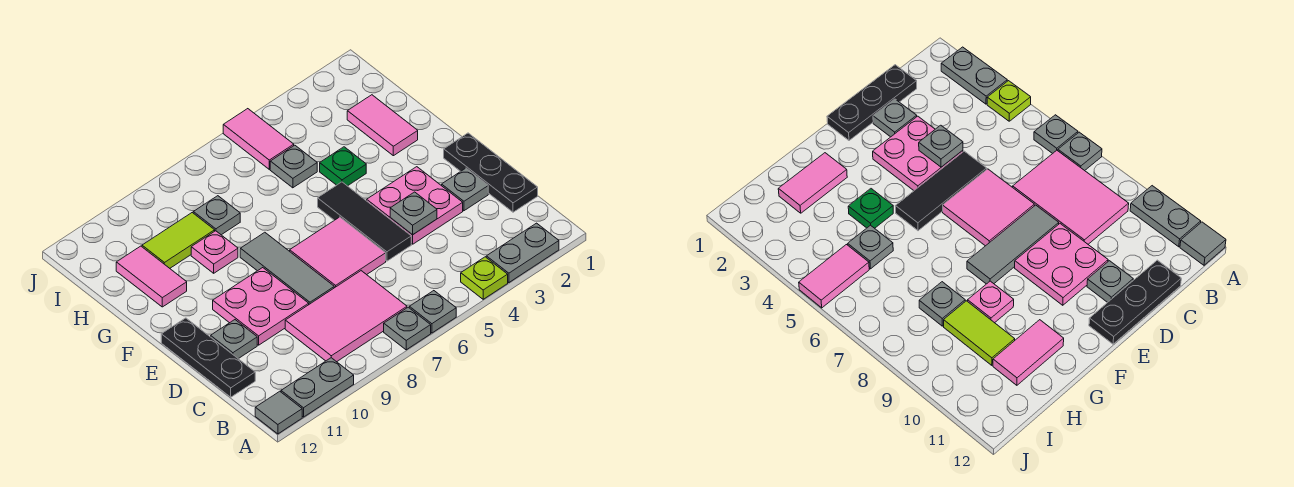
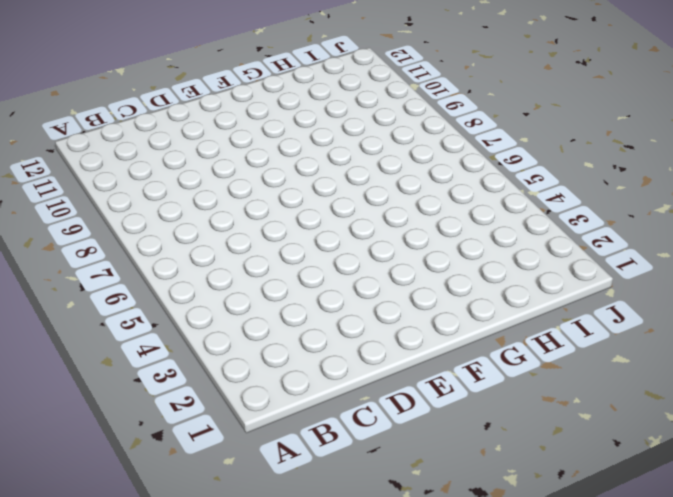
none -> grey plate A2:A3 level 1
none -> lime plate A4 level 1
none -> grey plate A6 level 1

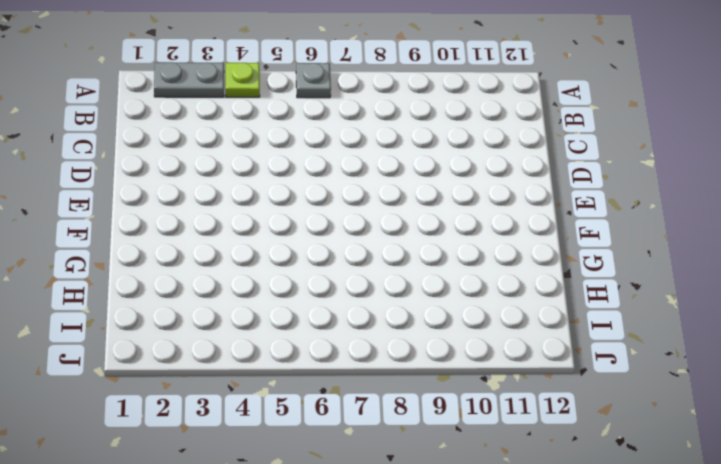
none -> grey plate A7 level 1
none -> grey plate A10:A11 level 1
none -> grey tile A12 level 1

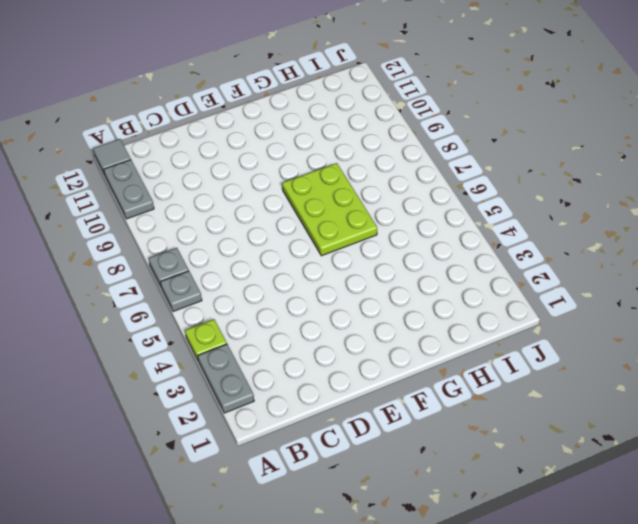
lime plate F6:G8 level 1 -> grey tile D8:F8 level 1
none -> pink tile B7:C9 level 1
none -> black plate C1:E1 level 1
none -> black plate C12:E12 level 1

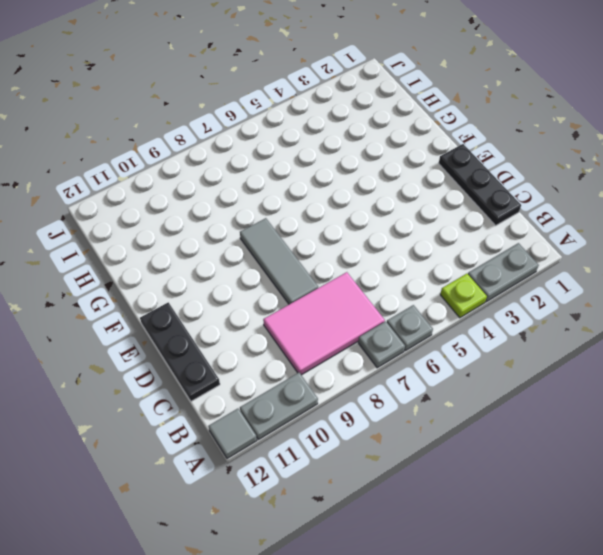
none -> grey plate D2 level 1
none -> pink plate D3:E4 level 1
none -> black tile D5:F5 level 1

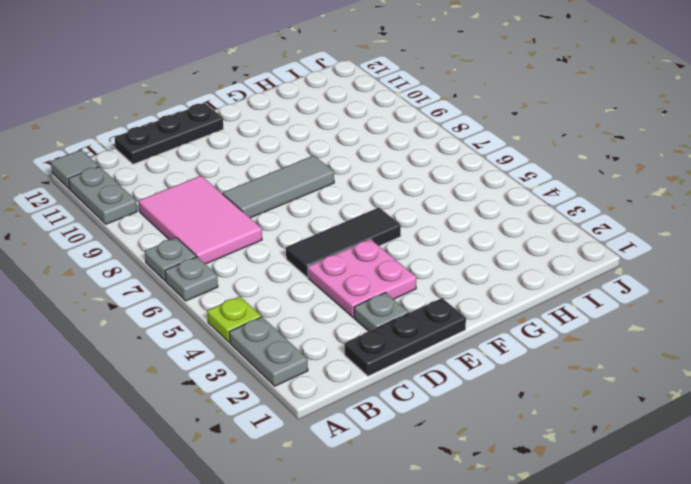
none -> pink tile D6:E7 level 1
none -> pink plate D9:E10 level 1
none -> grey plate D11 level 1

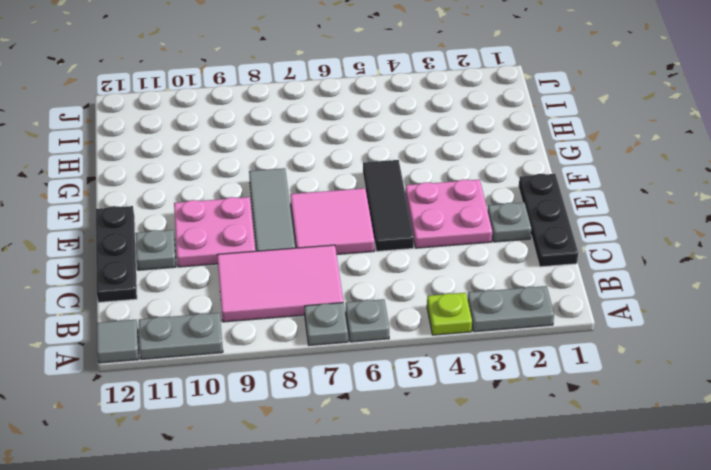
none -> pink tile G2:H2 level 1
none -> green plate G4 level 1
none -> pink plate G9 level 1

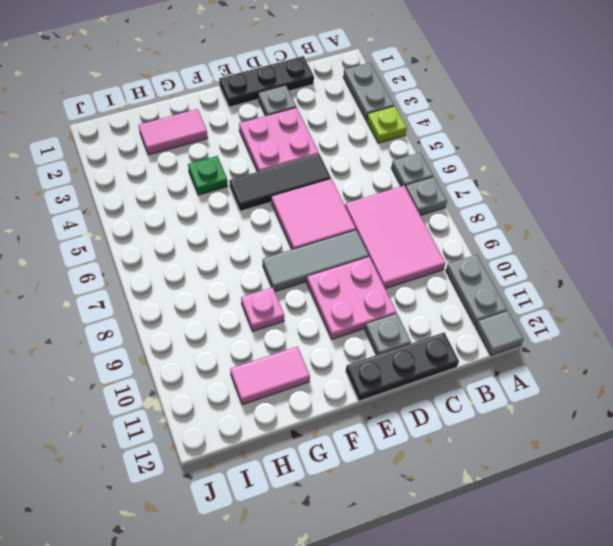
none -> grey plate H5 level 1
none -> grey plate H8 level 1
none -> lime tile H9:H10 level 1

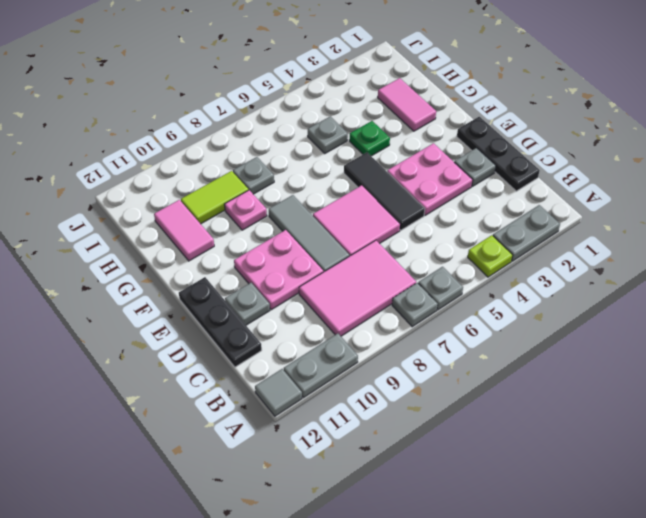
none -> pink tile I5:J5 level 1
none -> grey plate D4 level 2

